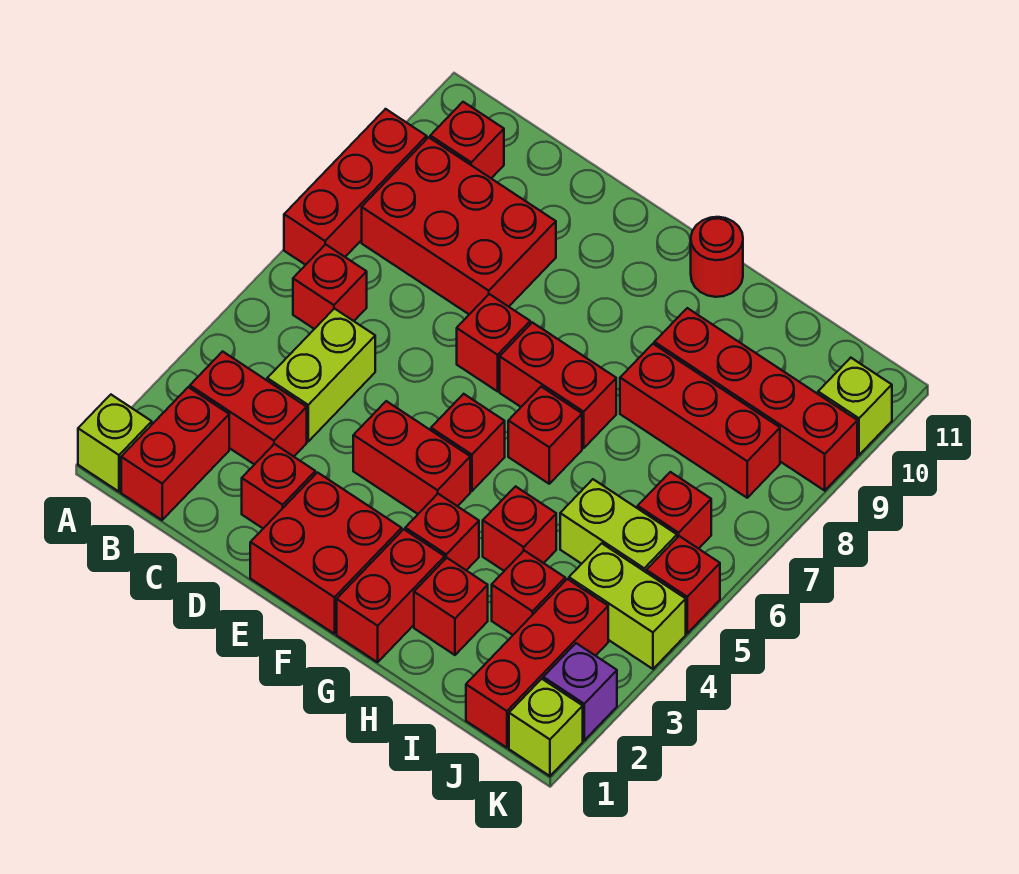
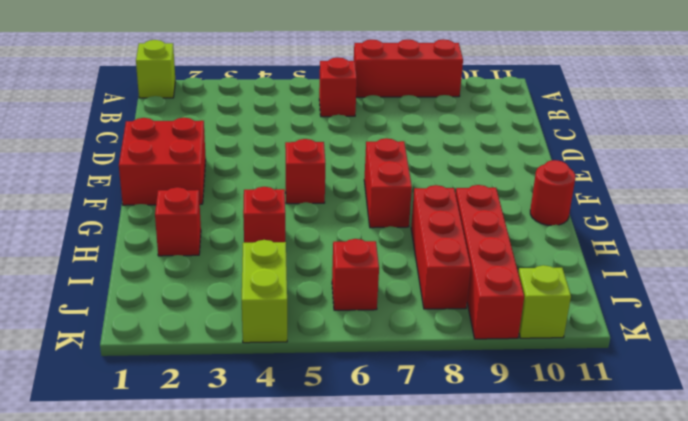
none -> red brick B1:B2 level 1
none -> red brick B3:C3 level 1
none -> red brick B8:D9 level 1
none -> red brick B10 level 1

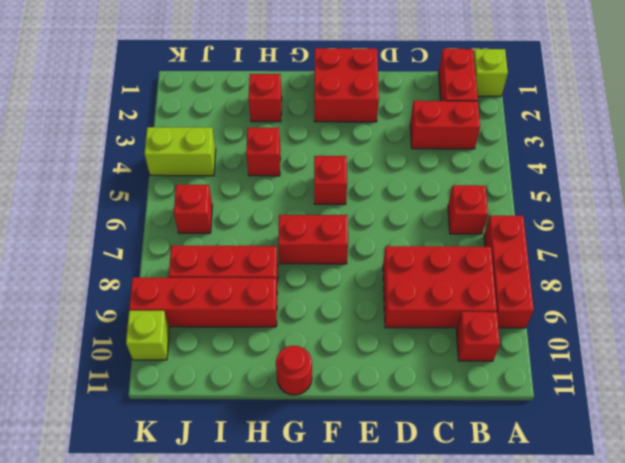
none -> lime brick C4:C5 level 1
none -> red brick D2 level 1
none -> red brick E4:F4 level 1
none -> red brick E7 level 1

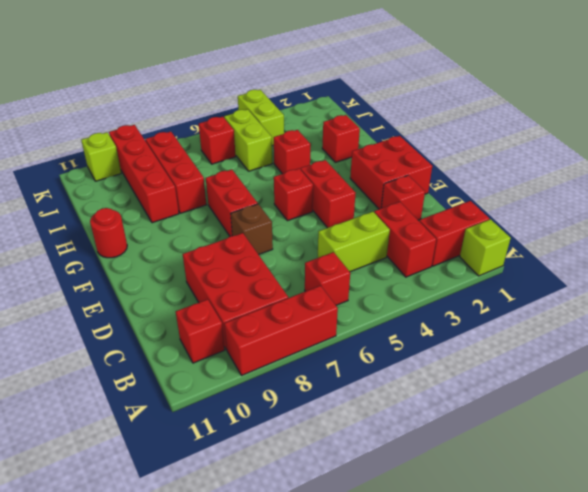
brown brick E7 level 1 -> red brick E7 level 1
none -> red brick G1:G2 level 1
none -> red brick G3 level 1
none -> red brick G6 level 1
none -> red brick I3 level 1

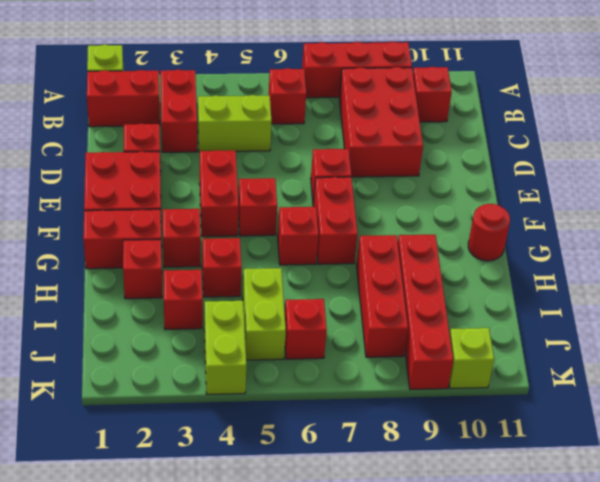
none -> red brick J1:J3 level 1
none -> lime brick K1 level 1
none -> purple brick K2 level 1
none -> red brick K5 level 1

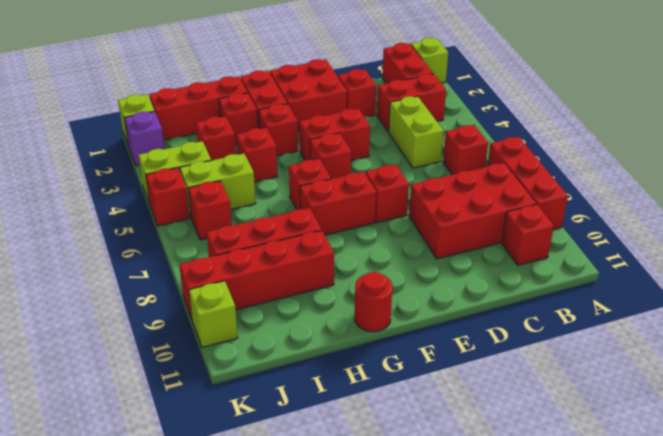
red brick H1:J1 level 1 -> red brick J1:J3 level 1

